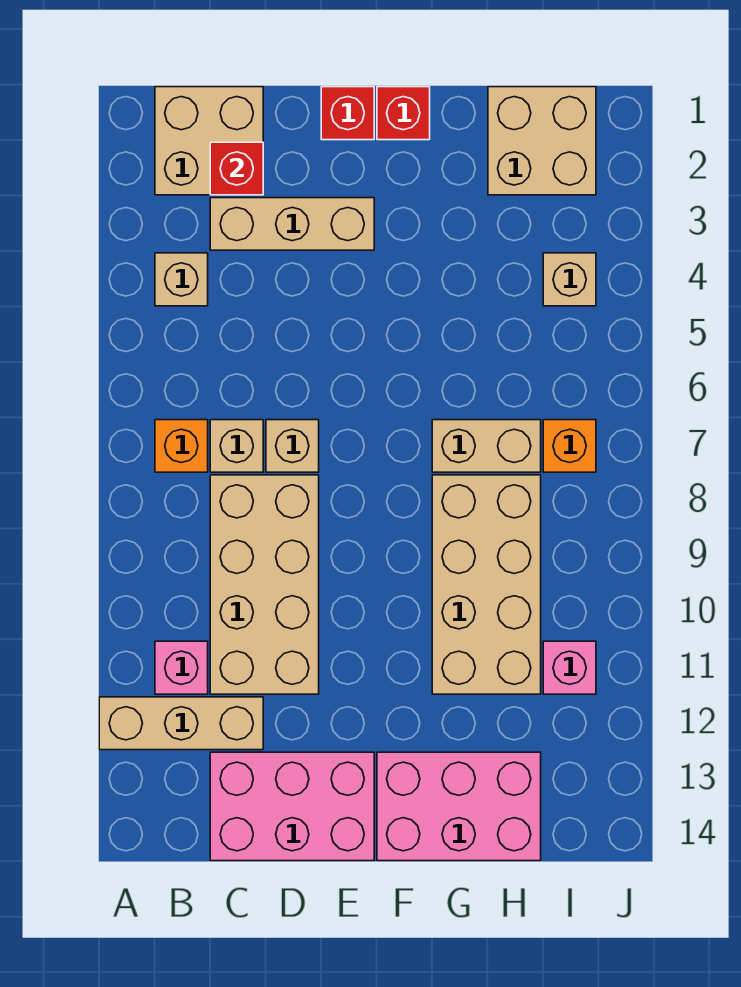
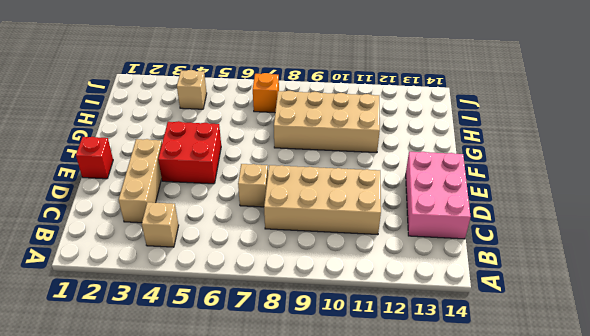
red brick E4:F5 level 1 -> none
none -> tan brick A12:C12 level 1
none -> tan brick B1:C2 level 1
none -> orange brick B7 level 1

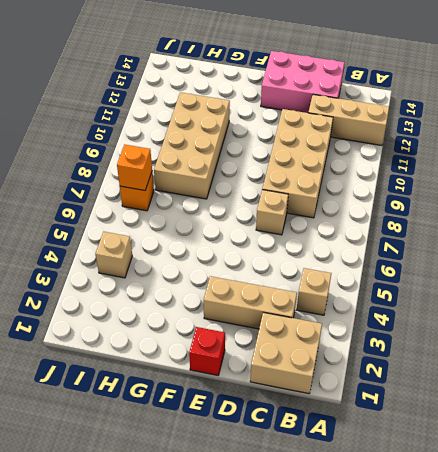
orange brick I7 level 2 -> orange brick B7 level 1
none -> pink brick B11 level 1
none -> tan brick C7 level 1
none -> red brick F1 level 1

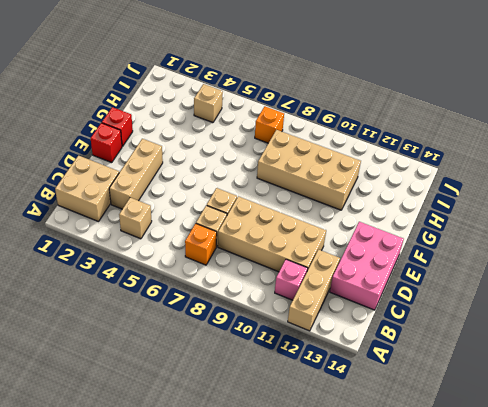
none -> pink brick F13:H14 level 1
none -> tan brick G7:H7 level 1
none -> tan brick H1:I2 level 1

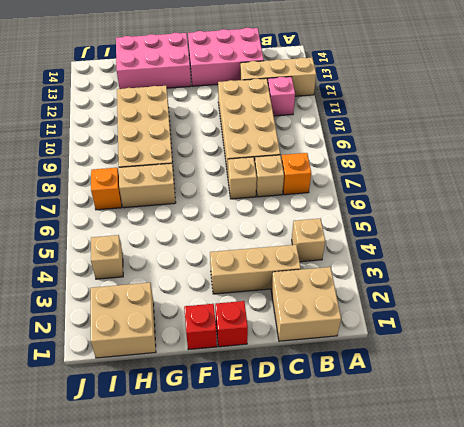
none -> pink brick I11 level 1
none -> red brick C2 level 2

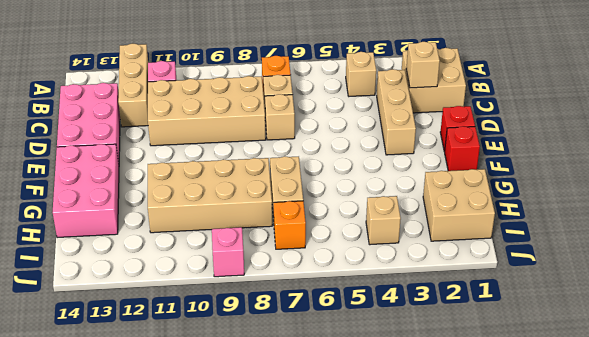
tan brick C2 level 2 -> red brick C2 level 2
pink brick J9 level 1 -> pink brick I11 level 1

